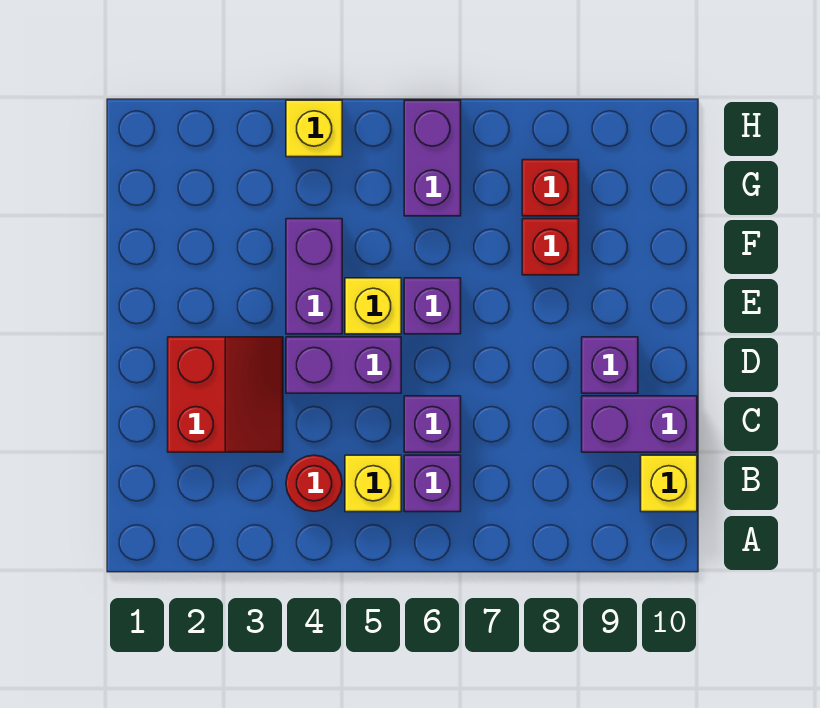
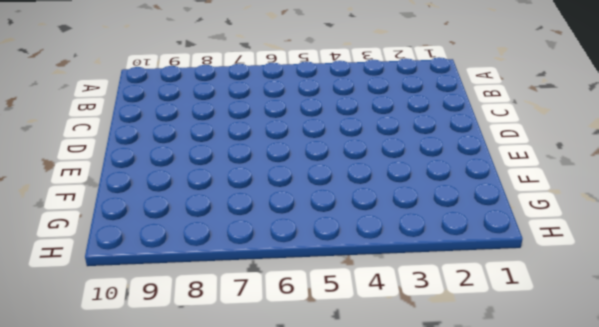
none -> red round brick B4 level 1
none -> yellow brick B5 level 1
none -> purple brick B6 level 1

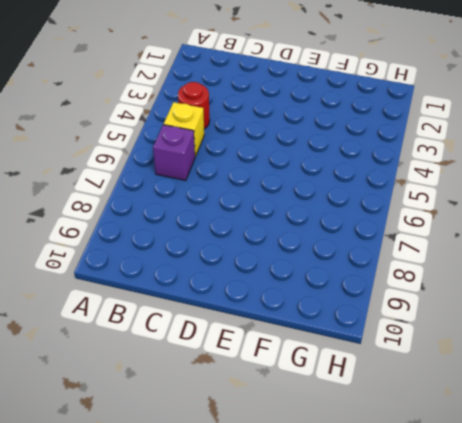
none -> yellow brick B10 level 1
none -> red slope C2:D3 level 1 top 2
none -> purple brick C6 level 1

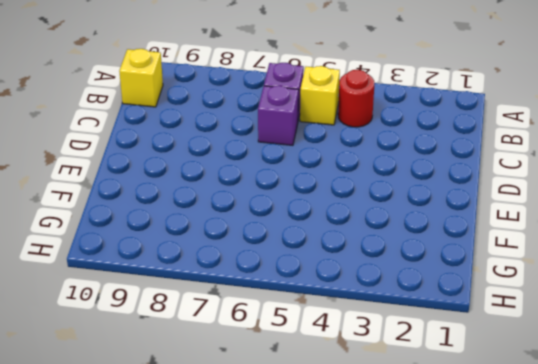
none -> red slope C2:D3 level 1 top 2
none -> purple brick C9:C10 level 1
none -> purple brick D4:D5 level 1

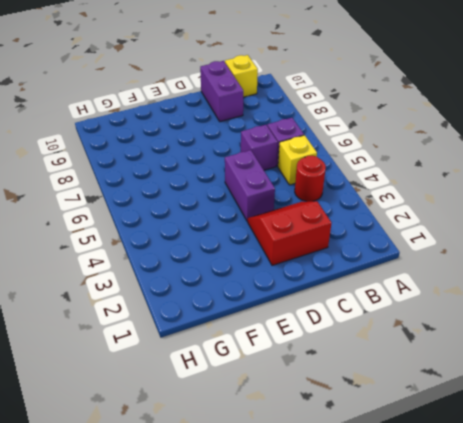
none -> purple brick D9 level 1
none -> purple brick E4:F4 level 1
none -> yellow brick E5 level 1

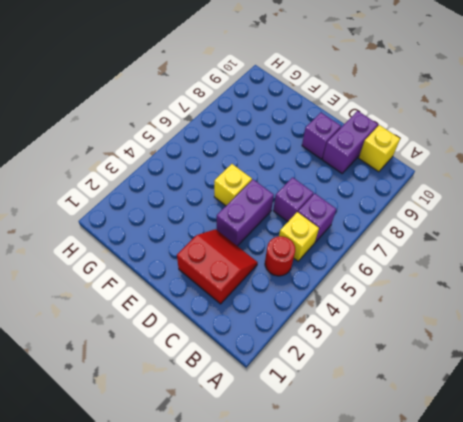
none -> purple brick E4:F4 level 1
none -> purple brick E6 level 1
none -> red brick F8 level 1

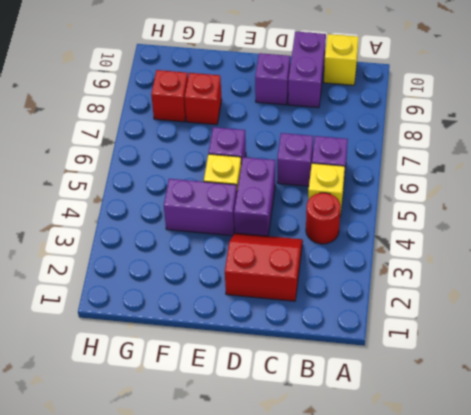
none -> purple brick G6:H6 level 1
none -> yellow brick H4 level 1

